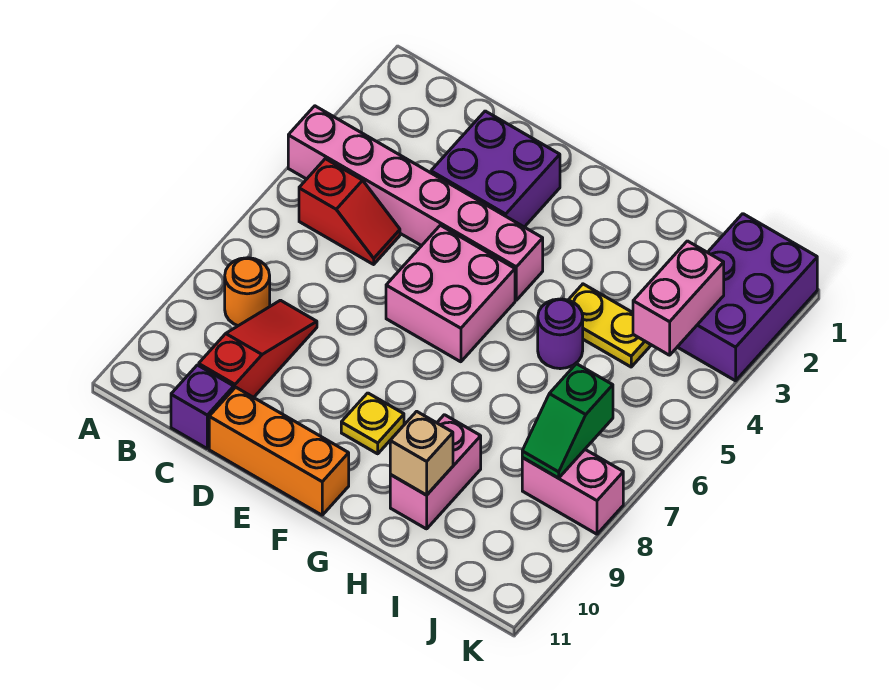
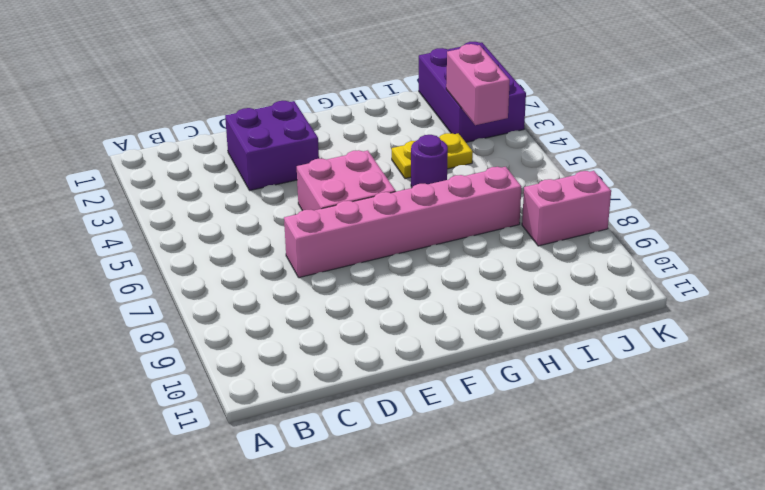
pink brick D7:I7 level 1 -> pink brick A4:F4 level 1
none -> red slope B5:C5 level 1 top B
none -> orange round brick B8 level 1
none -> red slope C8:C10 level 1 top 10

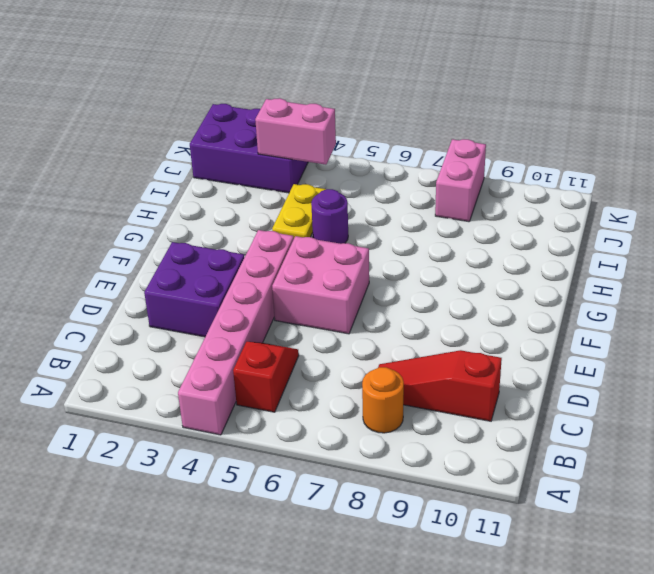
none -> purple brick C11 level 1
none -> orange brick D11:F11 level 1
none -> yellow plate F9 level 1

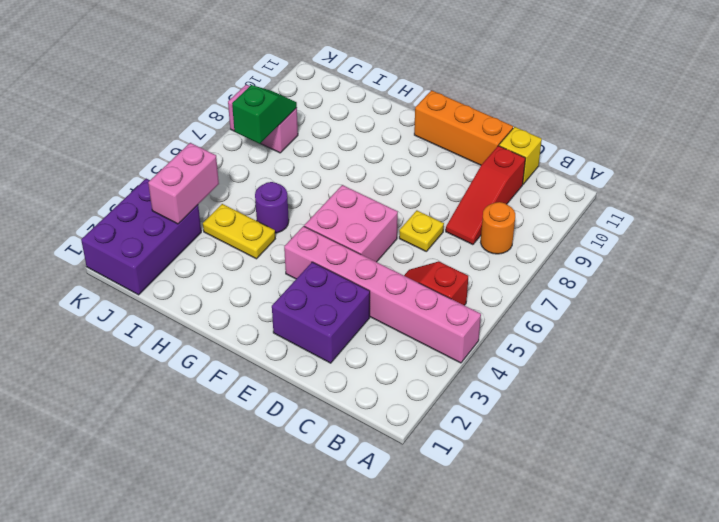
yellow brick C11 level 1 -> purple brick C11 level 1
yellow plate D7 level 1 -> yellow plate F9 level 1
none -> pink brick H9:H10 level 1
none -> tan brick H10 level 2

